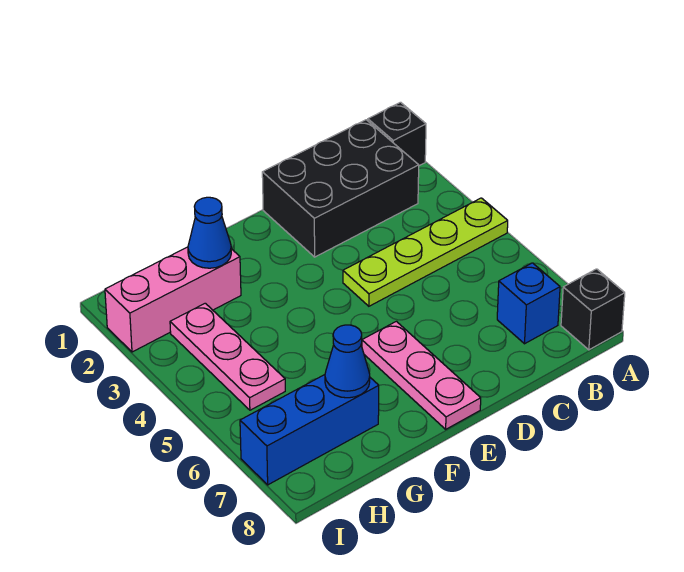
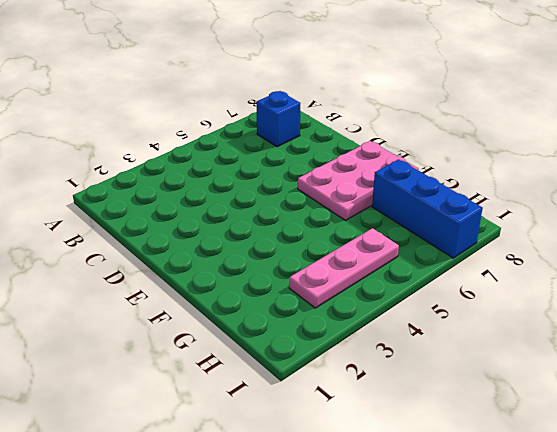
pink plate E6:F8 level 1 -> pink plate E6:E8 level 1
none -> black brick A1 level 1
none -> lime plate A4:D4 level 1

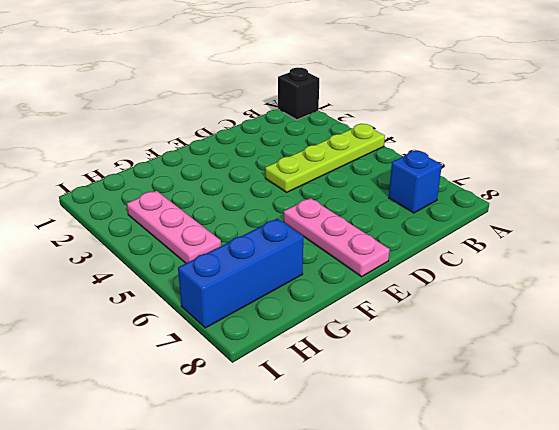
none -> black brick A8 level 1
none -> black brick B1:D2 level 1

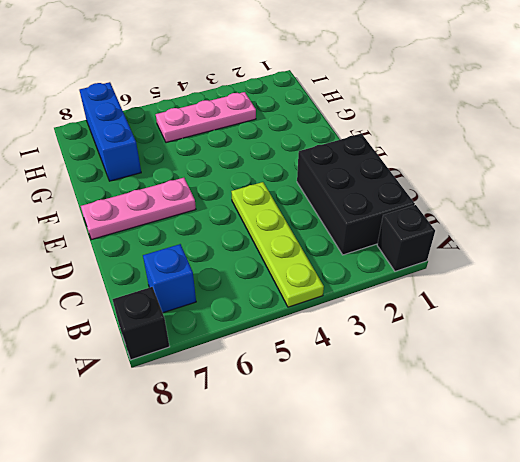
none -> pink brick G2:I2 level 1
none -> blue cone G2 level 2

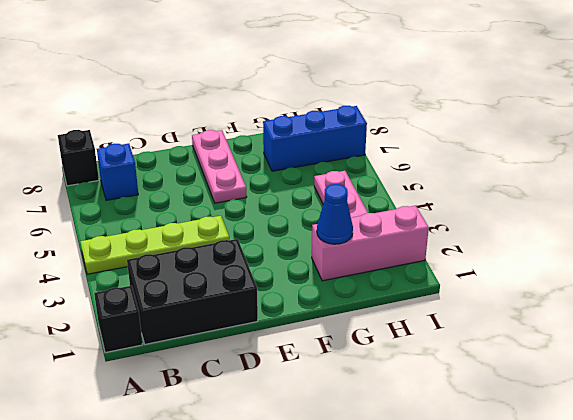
none -> blue cone G7 level 2

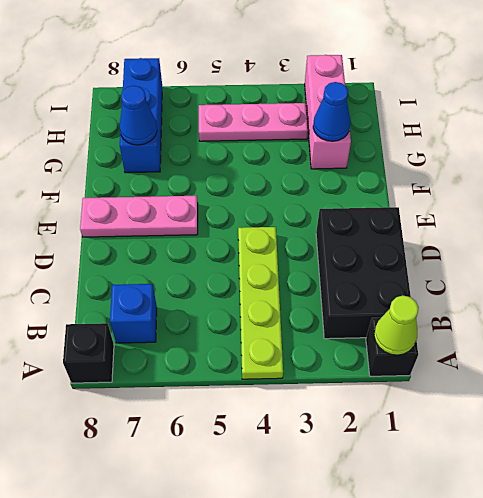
lime cone A1 level 2 -> none

